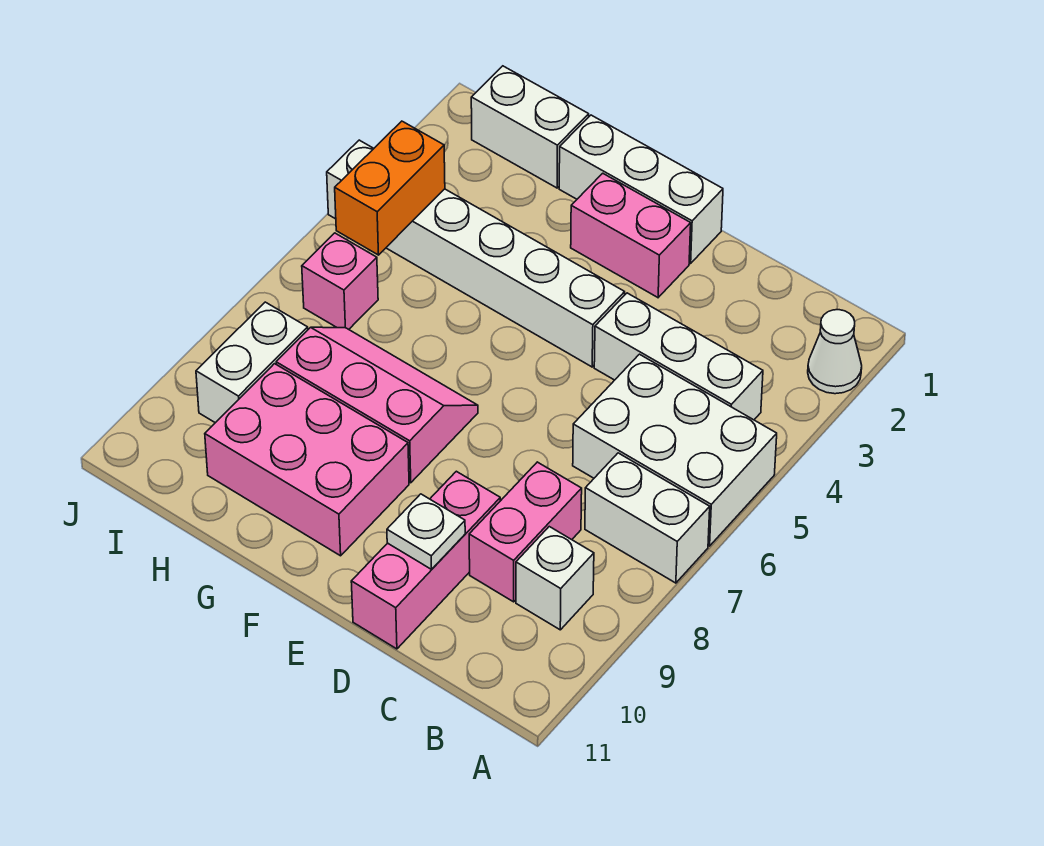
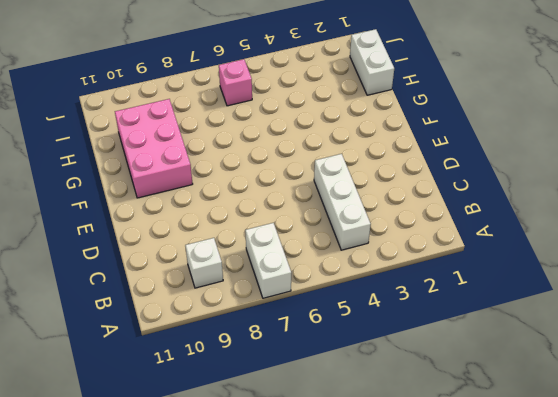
none -> white cone A2 level 1
none -> white brick A5:C6 level 1
none -> pink brick C8:C9 level 1

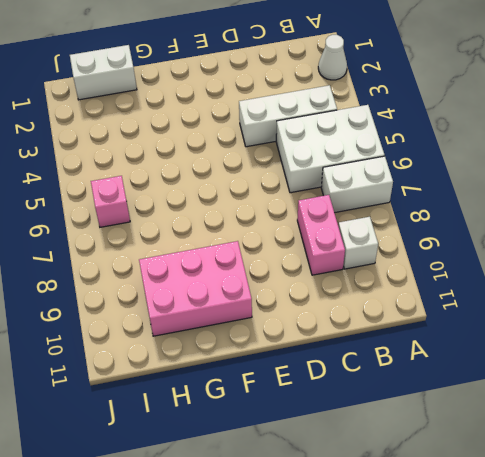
none -> pink brick D9:D11 level 1
none -> white brick E1:G1 level 1
none -> pink brick E2:F2 level 1

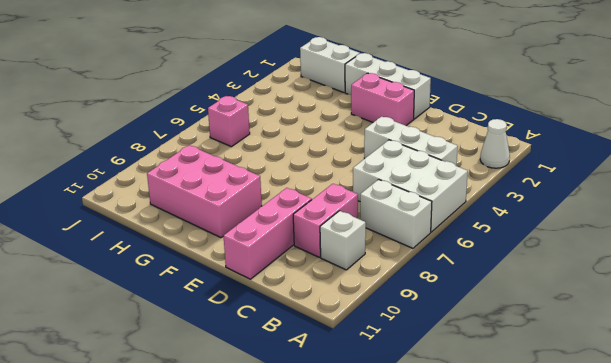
none -> white brick E4:J4 level 1
none -> pink slope F7:H8 level 1 top 8
none -> white brick I8:I9 level 1

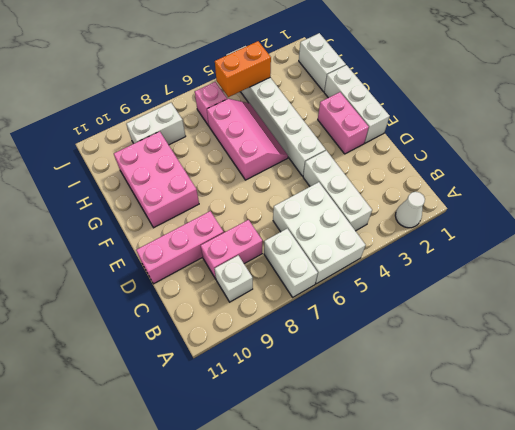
pink slope F5:H6 level 1 top 6 -> pink slope F7:H8 level 1 top 8
none -> white plate D10 level 2

